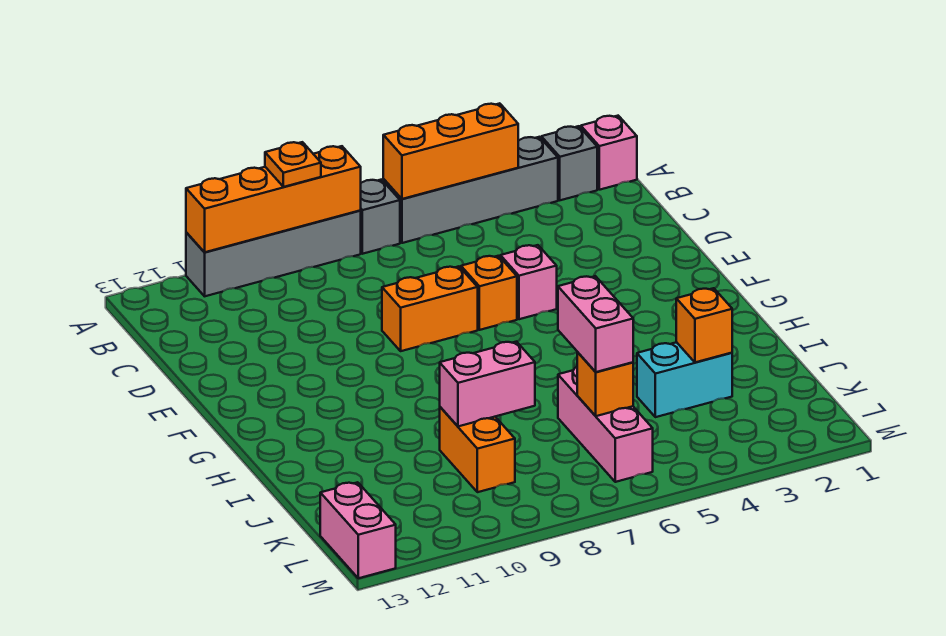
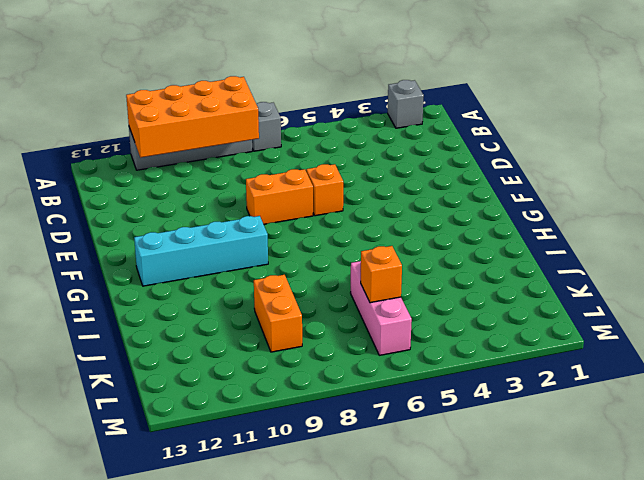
orange brick A8:B11 level 2 -> orange brick A8:A11 level 2
cyan brick G9:G12 level 1 -> none
none -> pink brick A1 level 1
none -> grey brick A3:A6 level 1
none -> pink brick E5 level 1

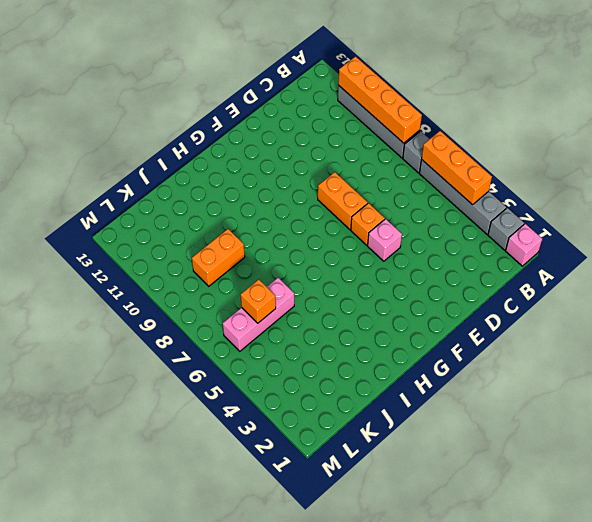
none -> cyan brick J3:J4 level 1
none -> pink brick L13:M13 level 1
none -> orange brick J3 level 2

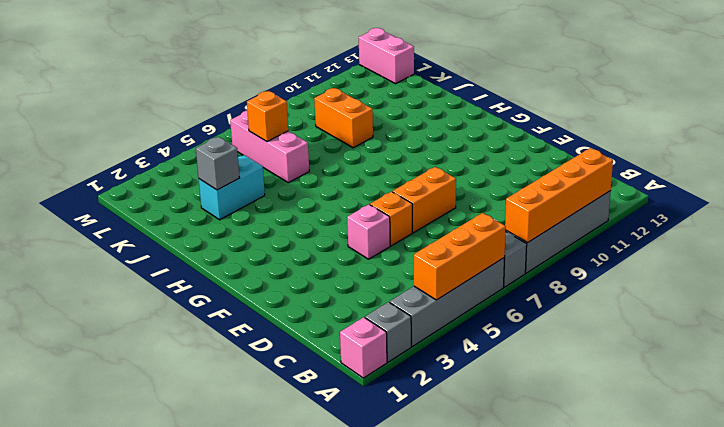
grey brick J3 level 2 -> orange brick J3 level 2
none -> pink brick J8:J9 level 2
none -> orange plate A9 level 3
none -> pink brick J6:K6 level 3

